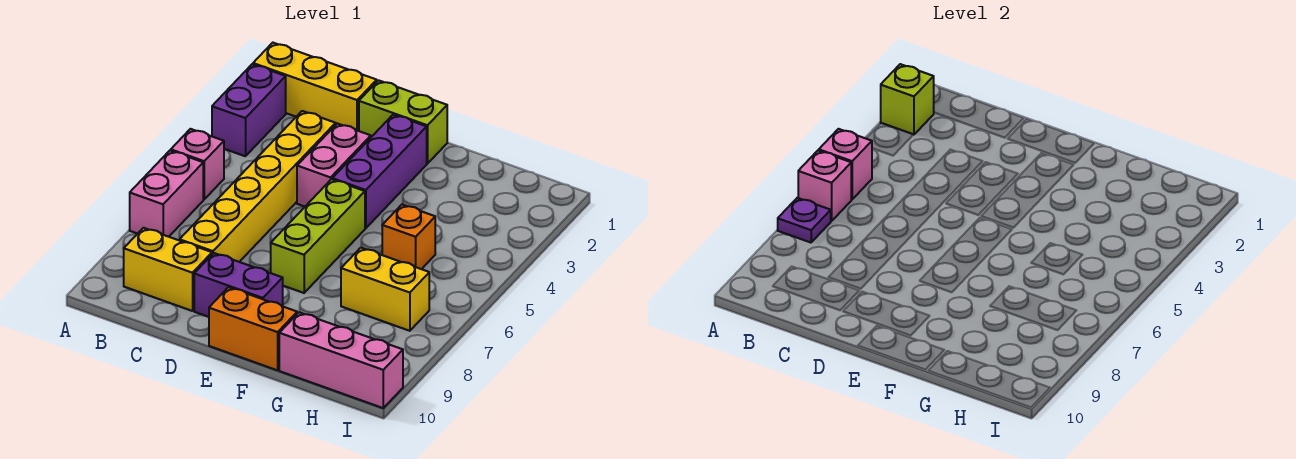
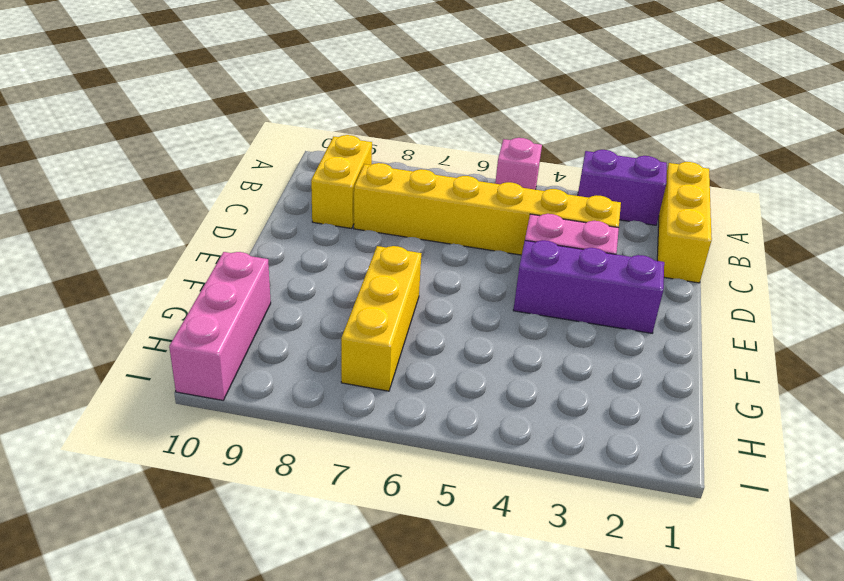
yellow brick F7:H7 level 1 -> yellow brick G7:H7 level 1
none -> pink brick A6:A7 level 1
none -> lime brick D1:E1 level 1
none -> purple brick D9:E9 level 1

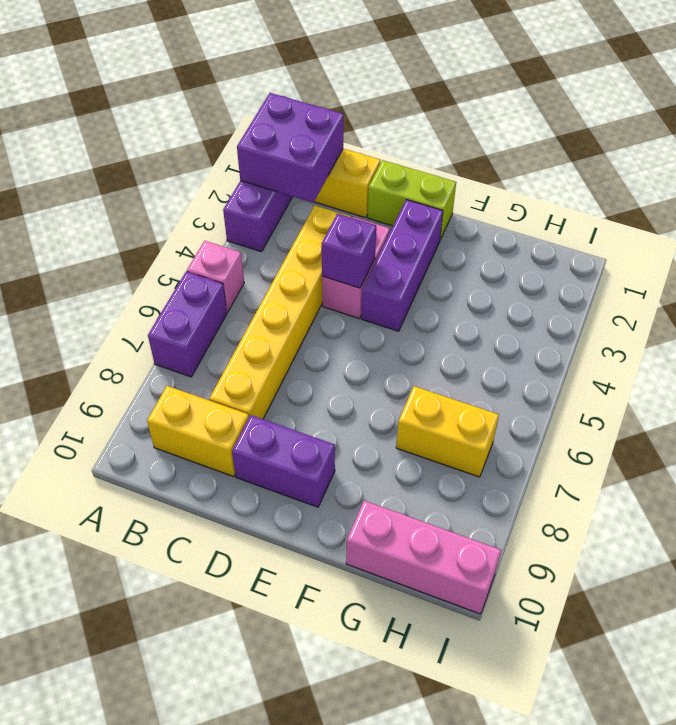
purple brick A1:B2 level 2 -> lime brick A2 level 2
purple brick A6:A7 level 1 -> pink brick A6:A7 level 1
purple brick D4 level 2 -> none
none -> lime brick E5:E7 level 1
none -> orange brick E10:F10 level 1
none -> orange brick G5 level 1

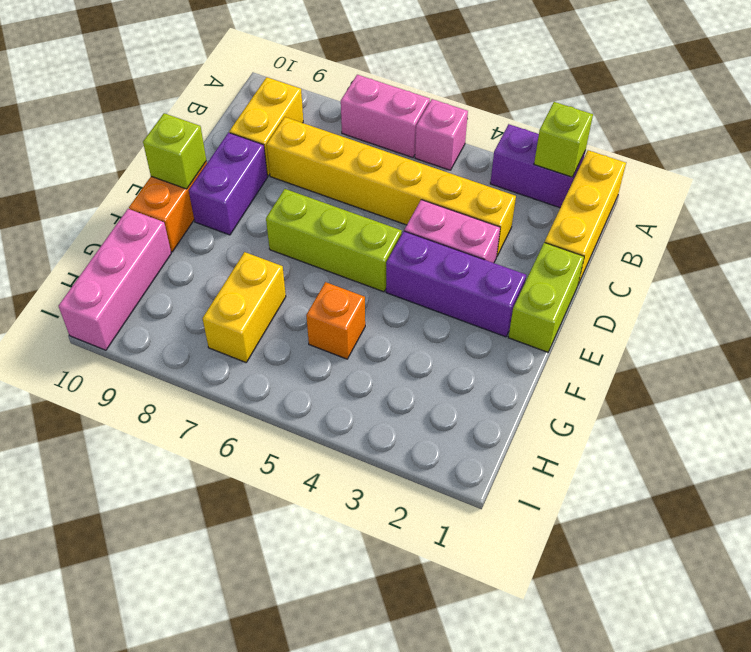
lime brick E10 level 2 -> none
none -> pink brick A5 level 2
none -> pink brick A6 level 2
none -> purple plate A7 level 2

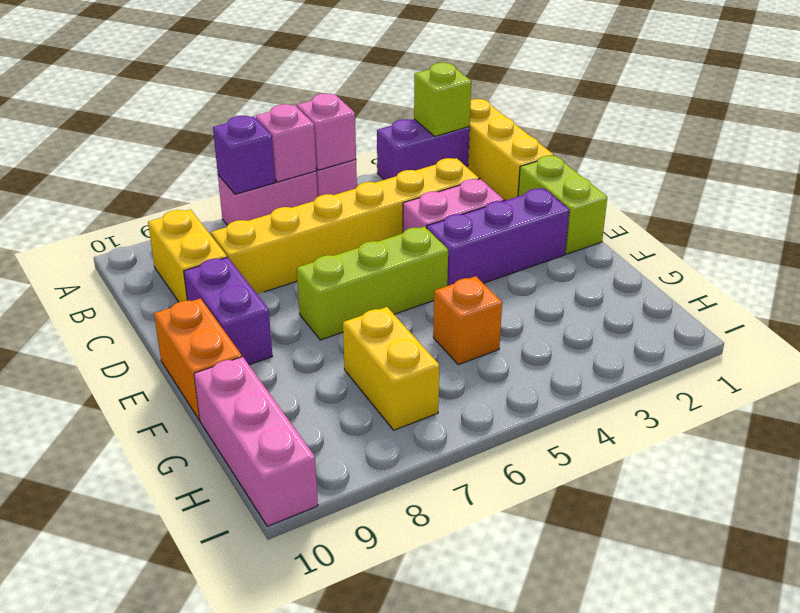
purple brick A7 level 2 -> purple plate A7 level 2

